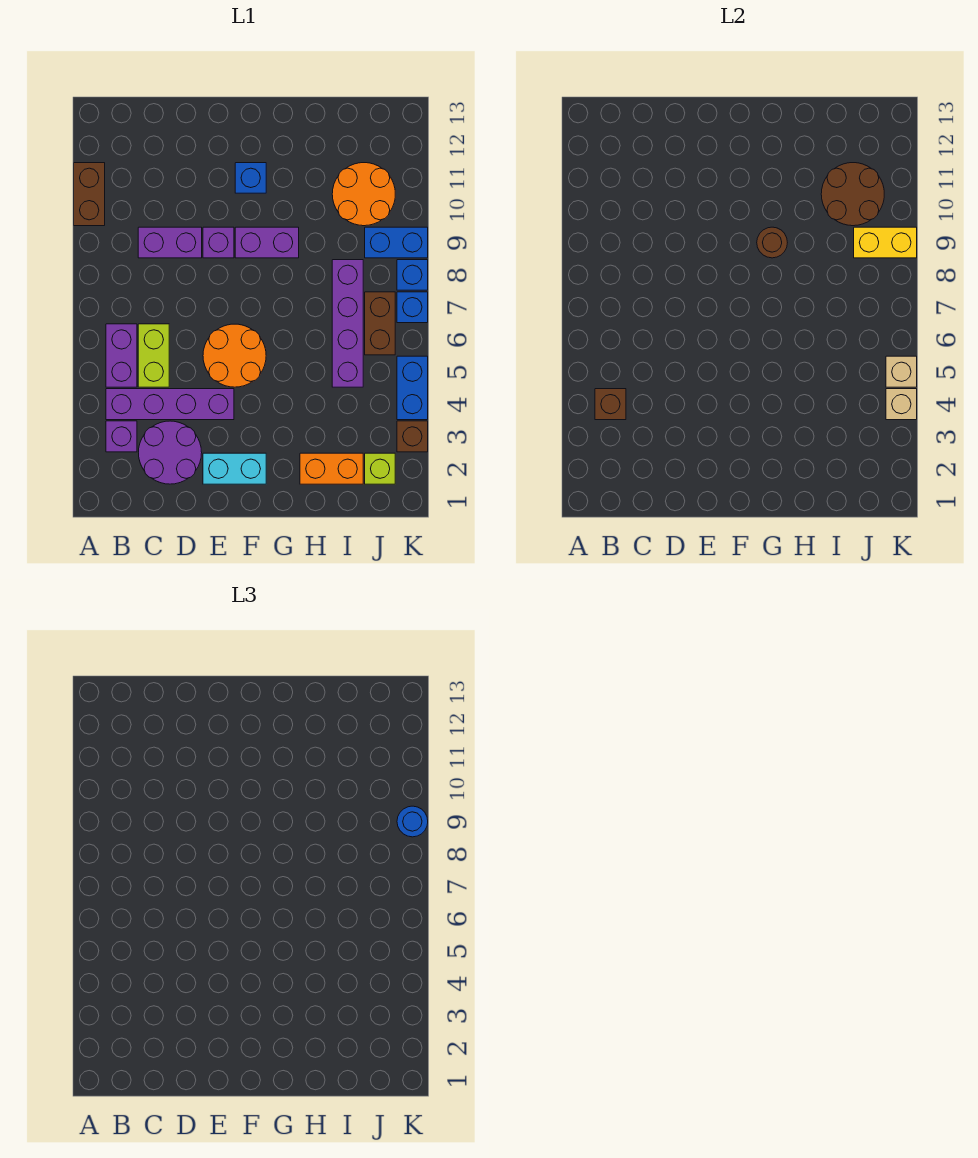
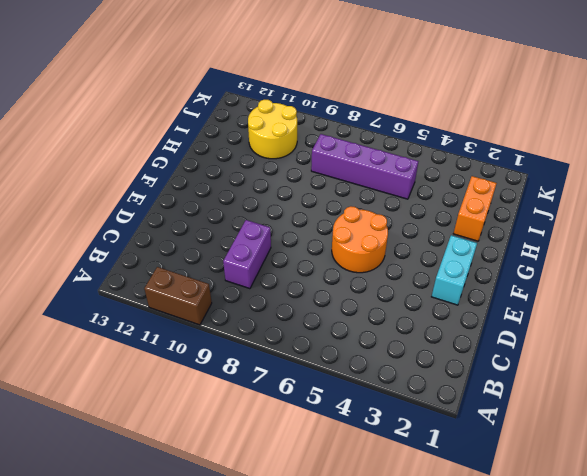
yellow round brick I10:J11 level 1 -> orange round brick I10:J11 level 1
none -> purple brick B3 level 1
none -> purple brick B4:E4 level 1
none -> purple brick B5:B6 level 1

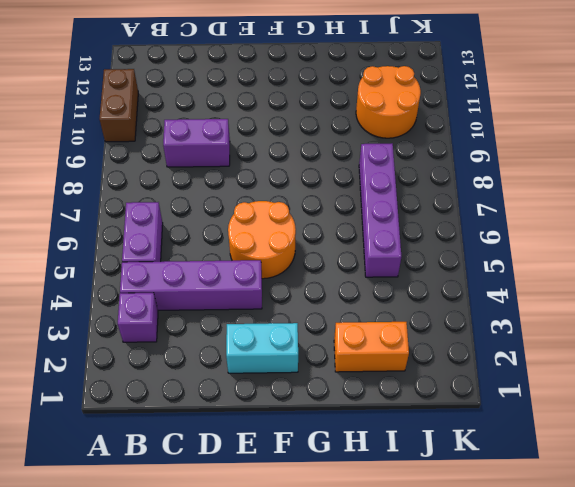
none -> purple round brick C2:D3 level 1
none -> lime brick C5:C6 level 1
none -> purple brick E9 level 1

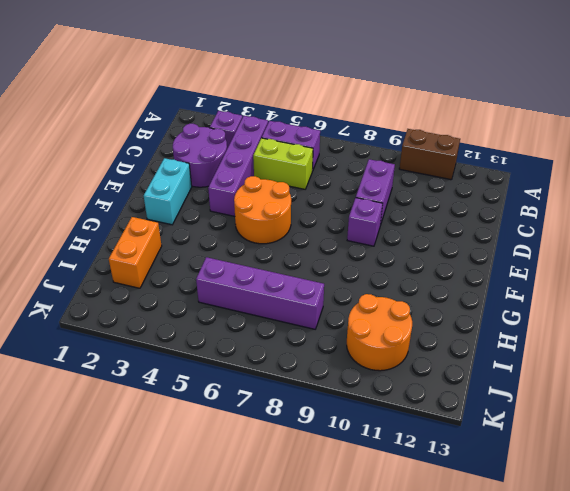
none -> purple brick F9:G9 level 1
none -> blue brick F11 level 1
none -> lime brick J2 level 1

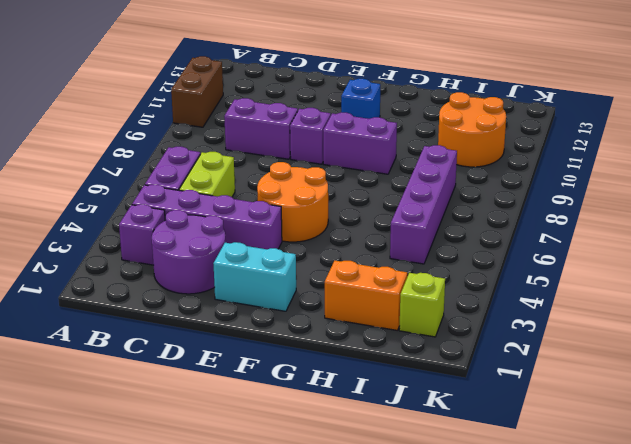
none -> brown brick J6:J7 level 1
none -> blue brick J9:K9 level 1
none -> brown brick K3 level 1

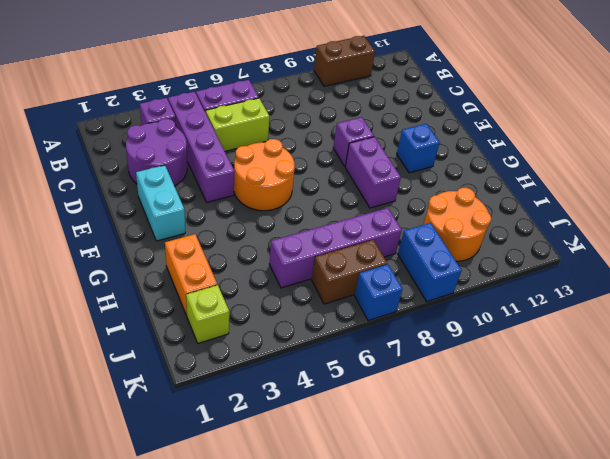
none -> purple brick C9:D9 level 1
none -> brown brick K3 level 1
none -> blue brick K4:K5 level 1

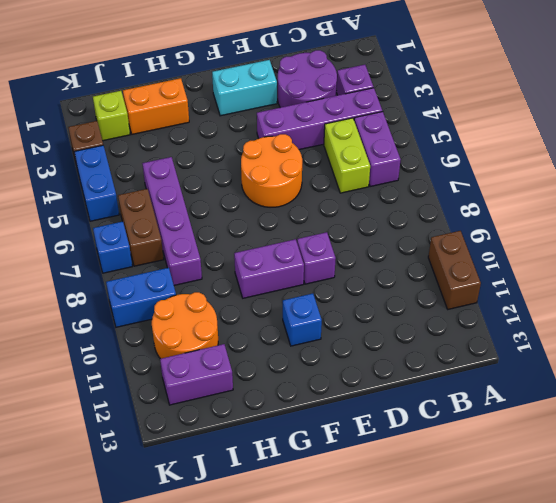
purple brick I12:J12 level 1 -> purple brick C9:D9 level 1
none -> blue brick K8 level 1
none -> brown brick B4 level 2
none -> brown round brick G9 level 2

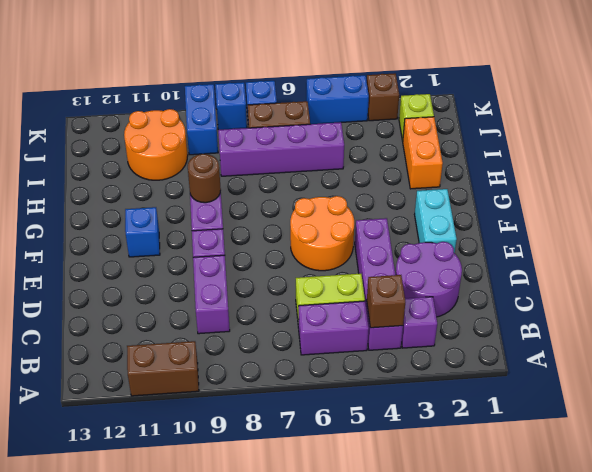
none -> brown round brick I10:J11 level 2
none -> yellow brick J9:K9 level 2
none -> tan brick K4 level 2

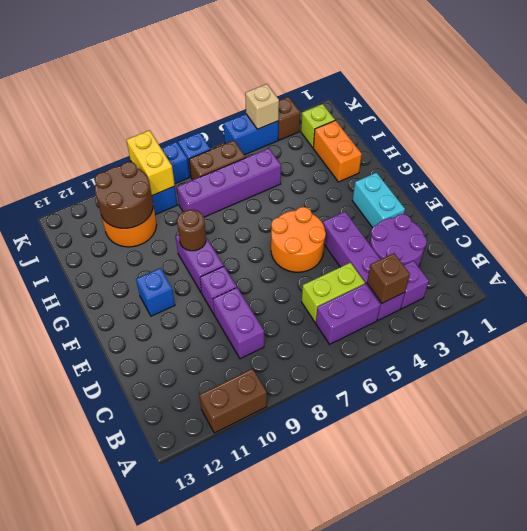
none -> tan brick K5 level 2
none -> blue round brick K9 level 3

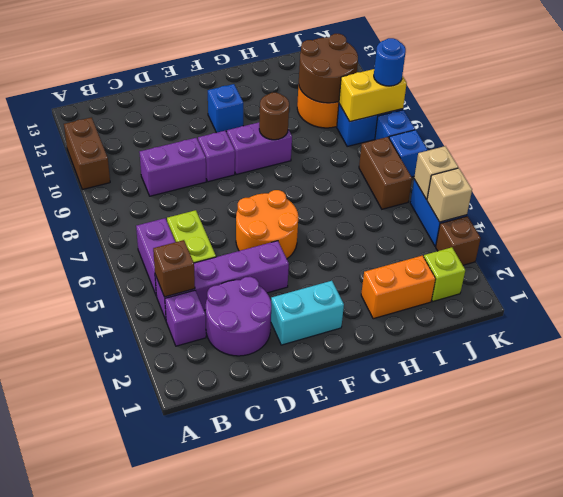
none -> purple brick I5:I8 level 1

